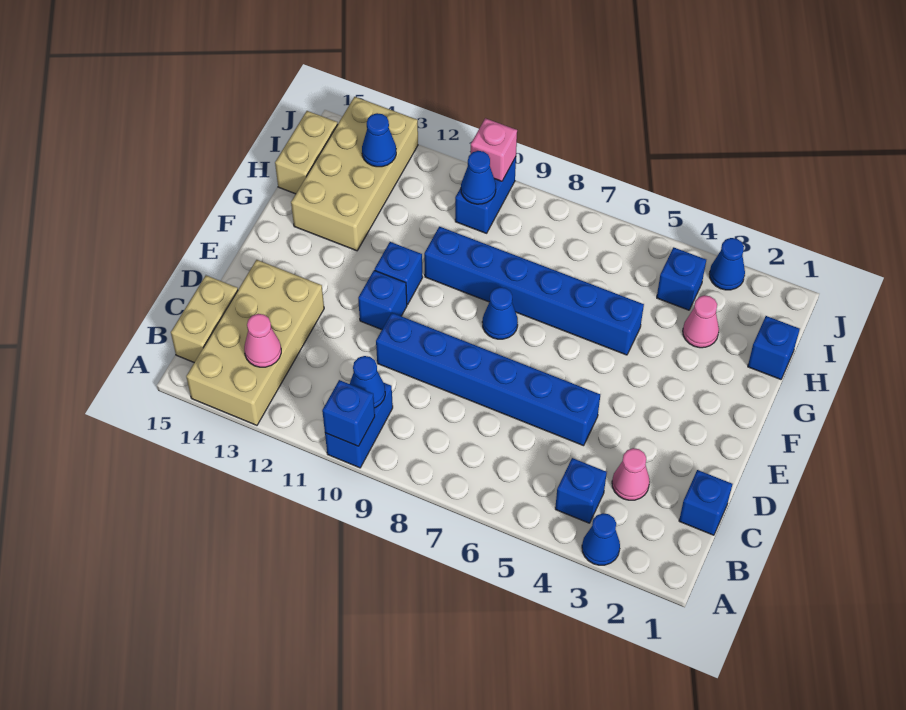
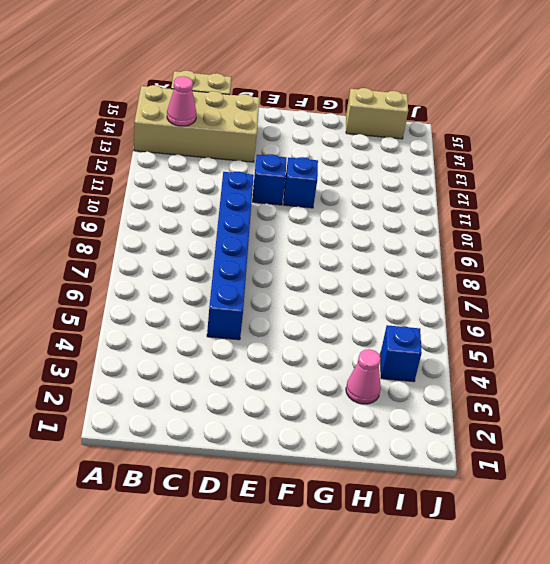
none -> blue cone A3 level 1
none -> blue brick A10:B10 level 1
none -> blue brick B4 level 1

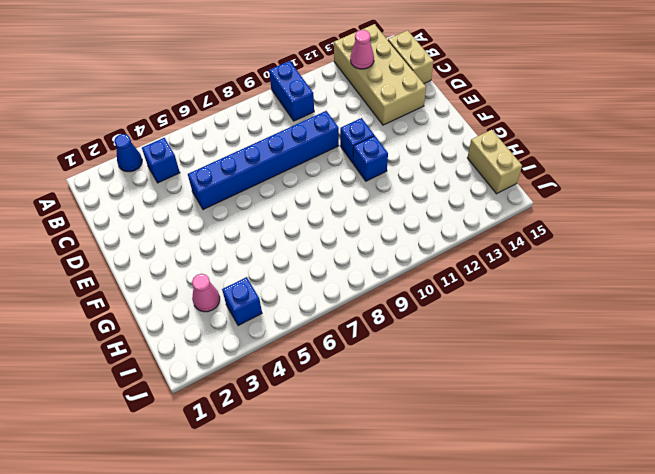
none -> blue brick C1 level 1
none -> pink cone C3 level 1
none -> blue cone F8 level 1

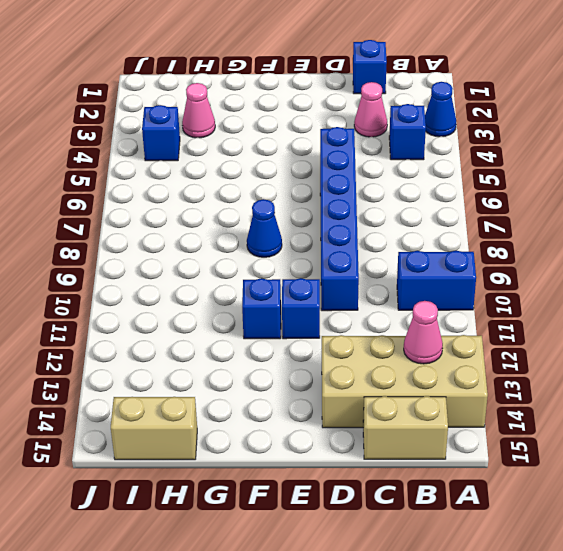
none -> blue brick G5:G10 level 1
none -> tan brick G13:J14 level 1
none -> blue brick H1 level 1

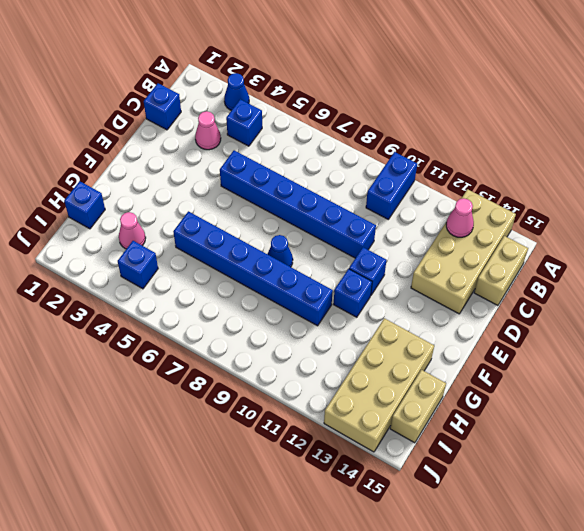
none -> blue brick I10:J10 level 1
none -> blue cone J3 level 1
none -> blue brick A10 level 2

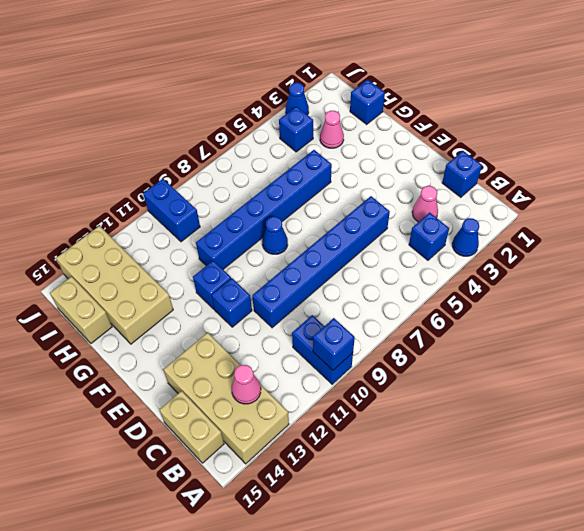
none -> blue cone B10 level 2
none -> blue cone I10 level 2
none -> blue cone I13 level 2

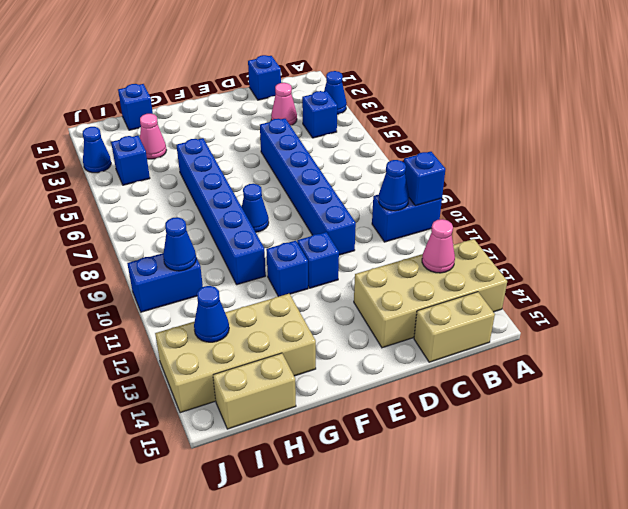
none -> pink brick J10 level 2

